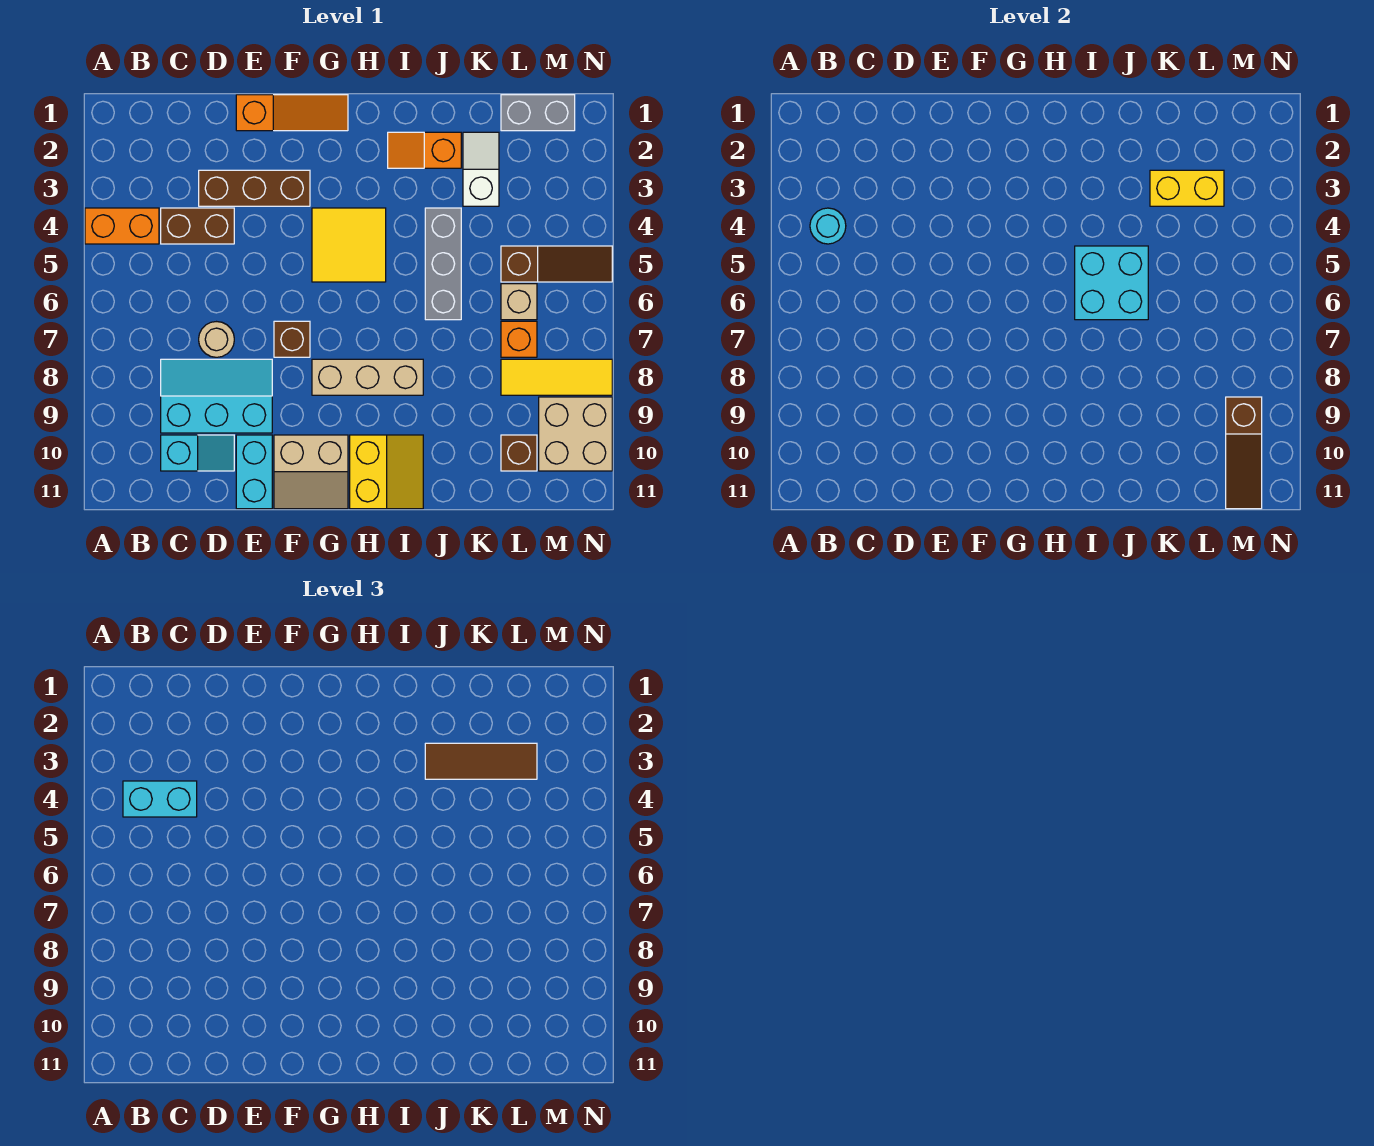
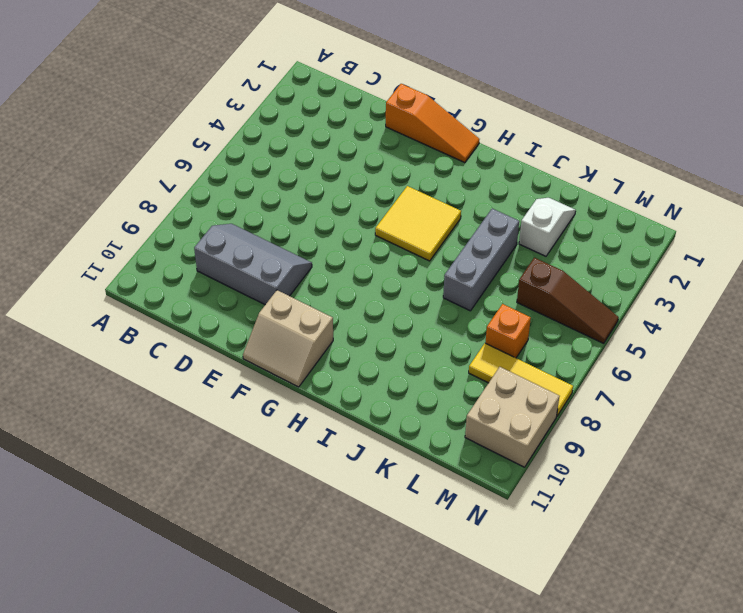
grey slope C8:E9 level 1 top 9 -> cyan slope C8:E9 level 1 top 9
none -> orange brick A4:B4 level 1
none -> brown brick C4:D4 level 1
none -> cyan slope C10:D10 level 1 top C

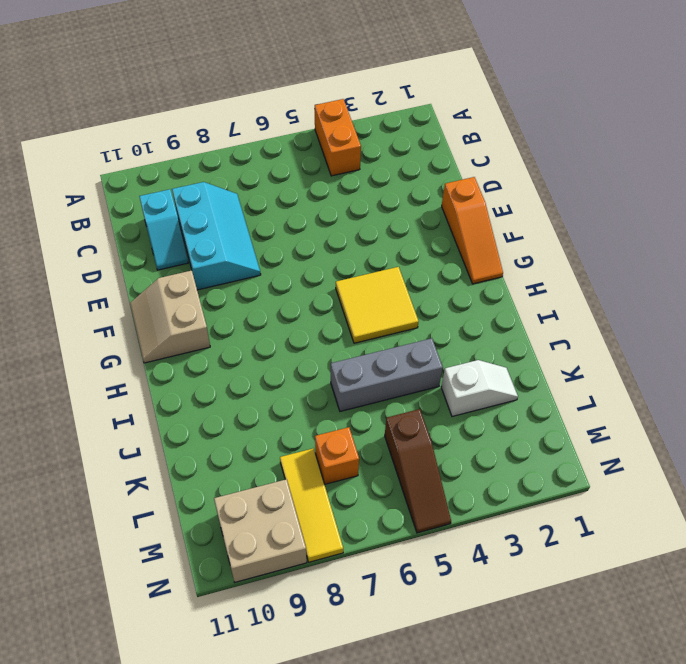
none -> brown brick C4:D4 level 1
none -> brown brick D3:F3 level 1
none -> tan round brick D7 level 1

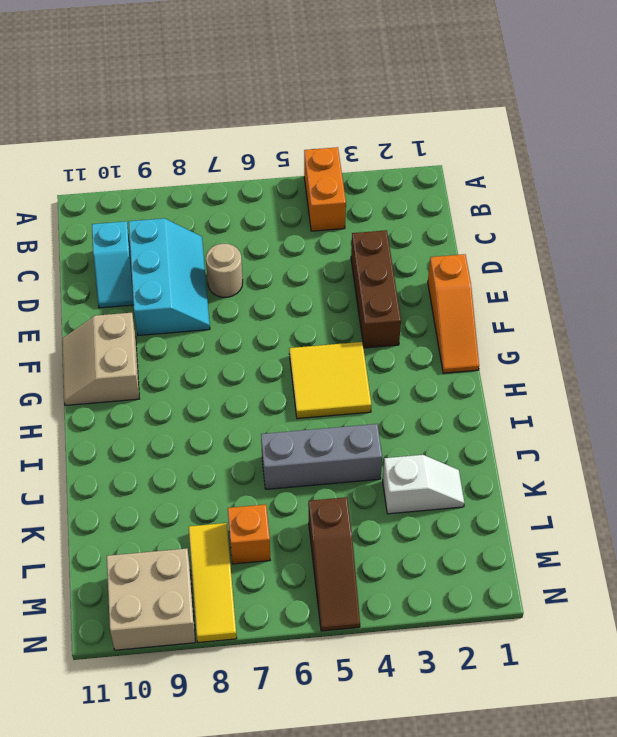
none -> brown brick C4:D4 level 1
none -> cyan brick E10:E11 level 1
none -> brown brick F7 level 1

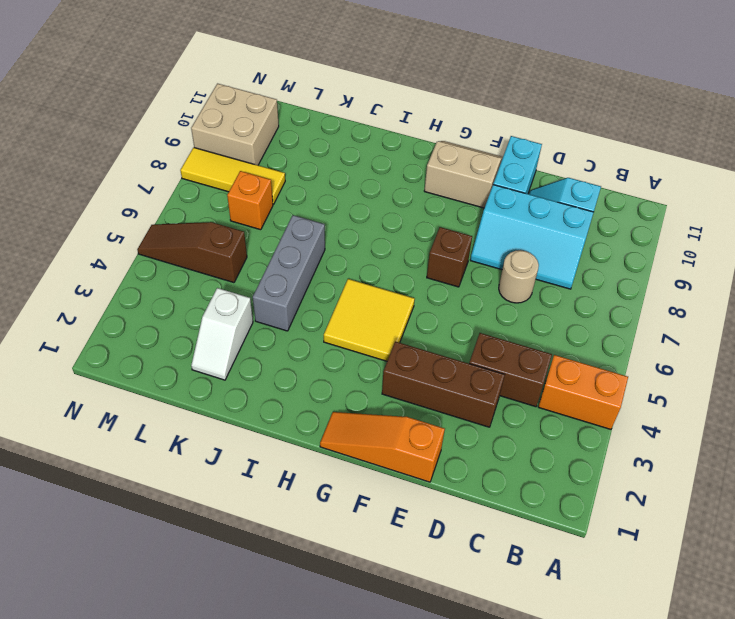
none -> tan brick G8:I8 level 1
none -> yellow slope H10:I11 level 1 top H
none -> orange slope I2:J2 level 1 top J

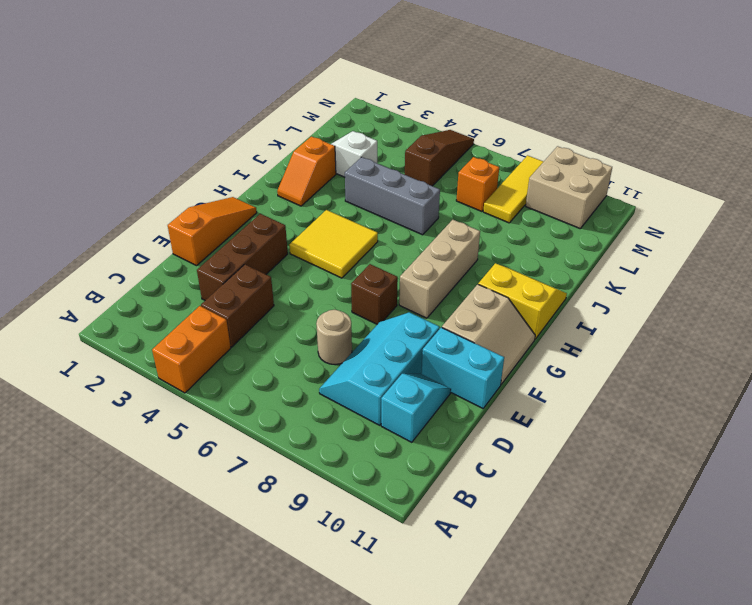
none -> grey brick L1:M1 level 1
none -> tan brick L6 level 1
none -> brown brick L10 level 1

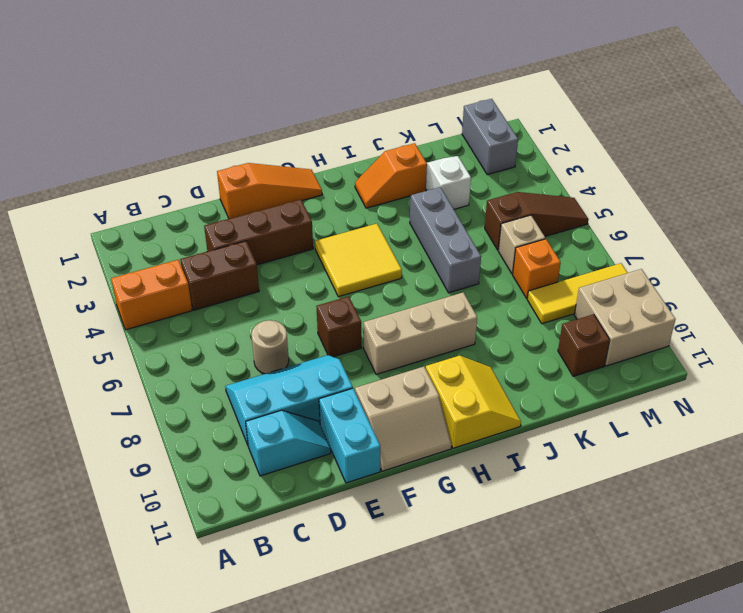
grey brick M1:M2 level 1 -> grey brick L1:M1 level 1
none -> cyan round brick B4 level 2
none -> cyan brick I5:J6 level 2
none -> yellow brick K3:L3 level 2

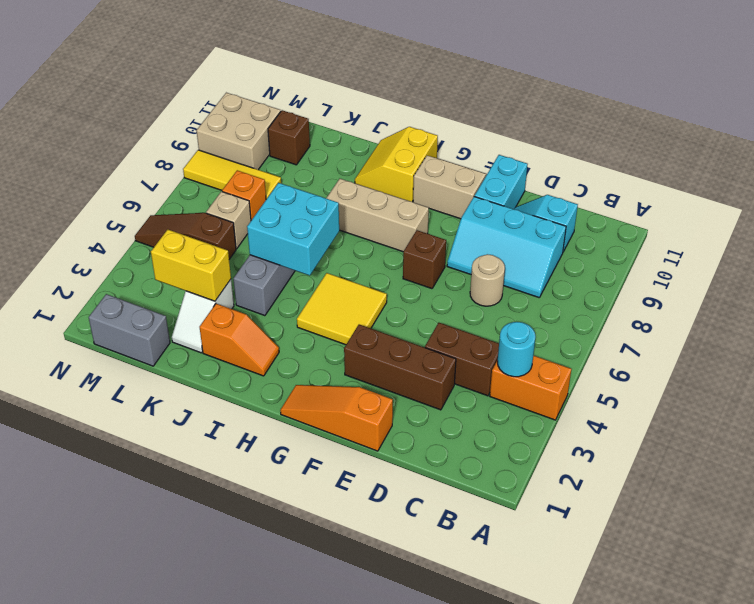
none -> brown slope M9:M11 level 2 top 9
none -> cyan brick B4:C4 level 3
none -> brown tile J3:L3 level 3

